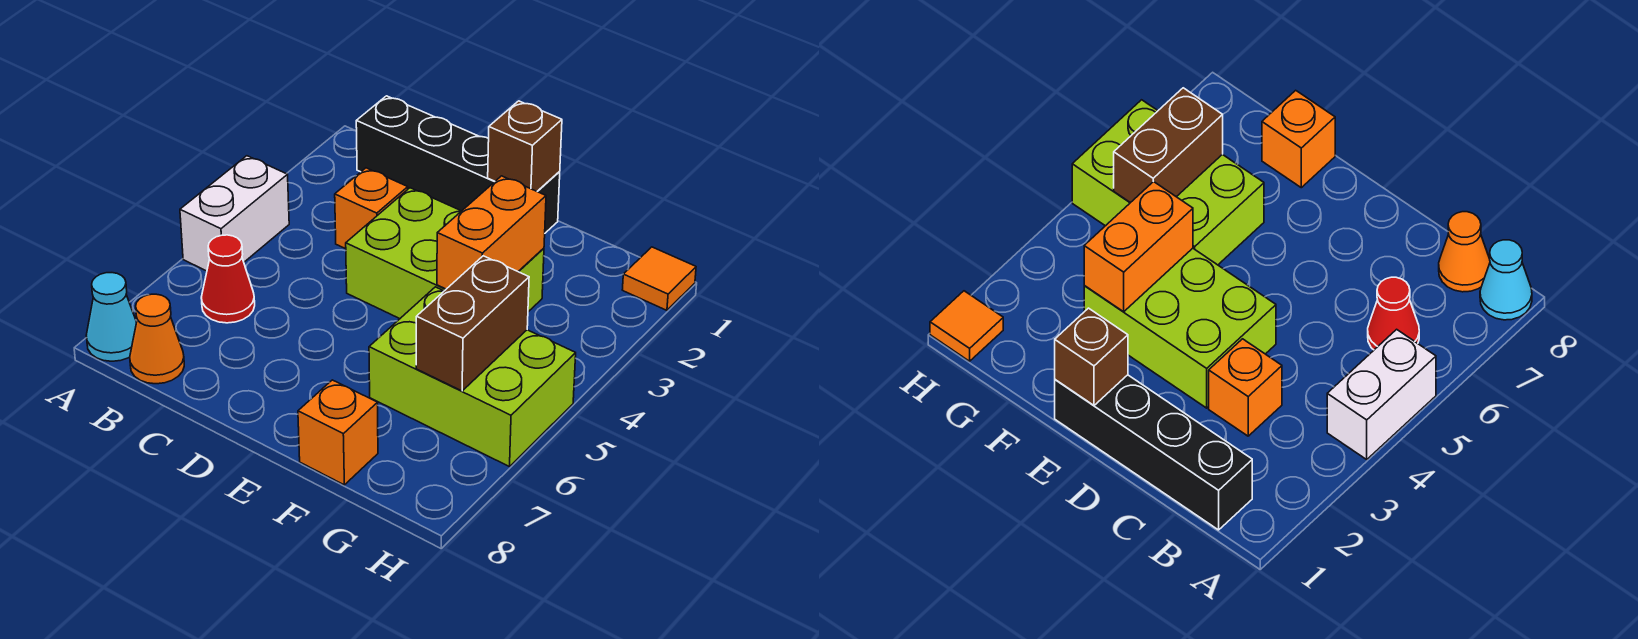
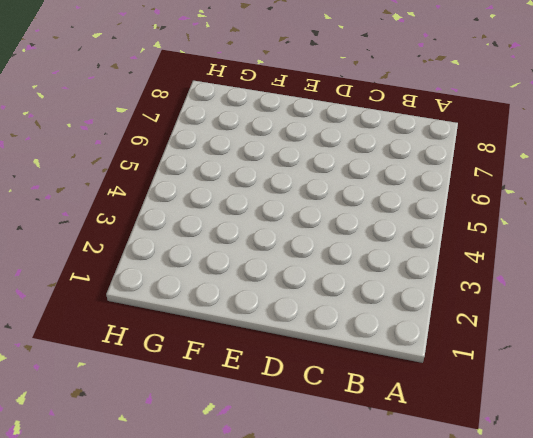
none -> white brick A4:A5 level 1
none -> cyan cone A8 level 1
none -> black brick B1:E1 level 1

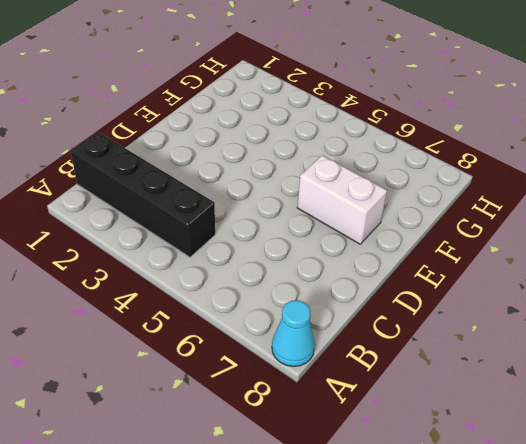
black brick B1:B4 level 1 -> black brick B1:E1 level 1
white brick E6:E7 level 1 -> white brick A4:A5 level 1
none -> red cone B6 level 1
none -> orange cone B8 level 1
none -> orange brick C3 level 1

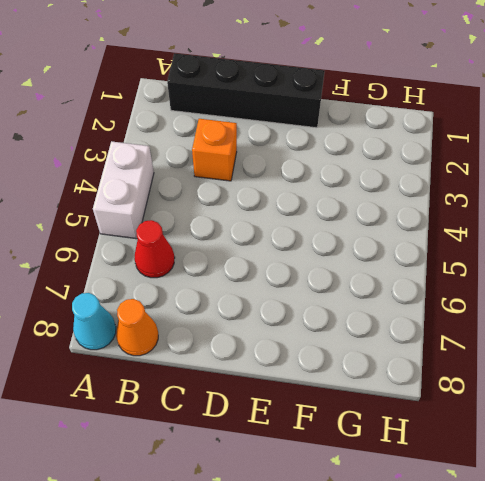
none -> lime brick D3:F4 level 1
none -> lime brick F5:H6 level 1
none -> orange brick F8 level 1

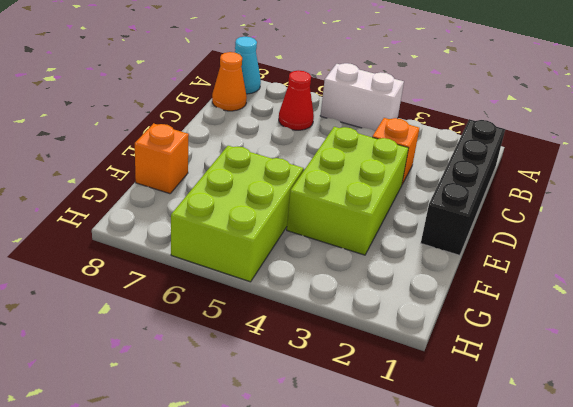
none -> orange tile H1 level 1
none -> brown brick E1 level 2
none -> orange brick F3:F4 level 2

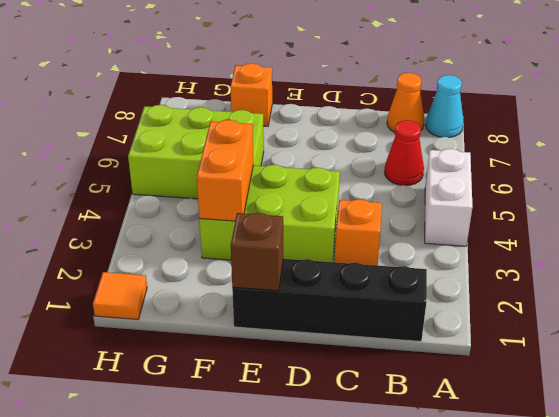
none -> brown brick G5:G6 level 2

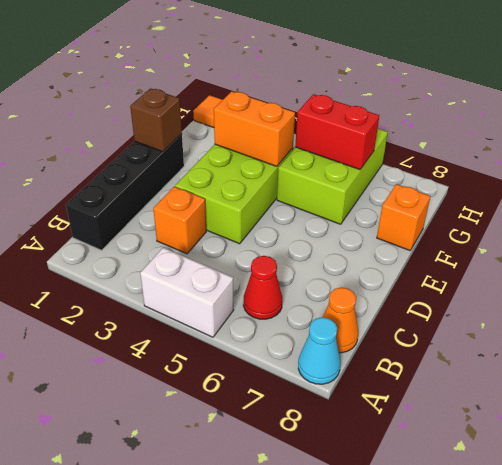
red brick G5:G6 level 2 -> brown brick G5:G6 level 2

